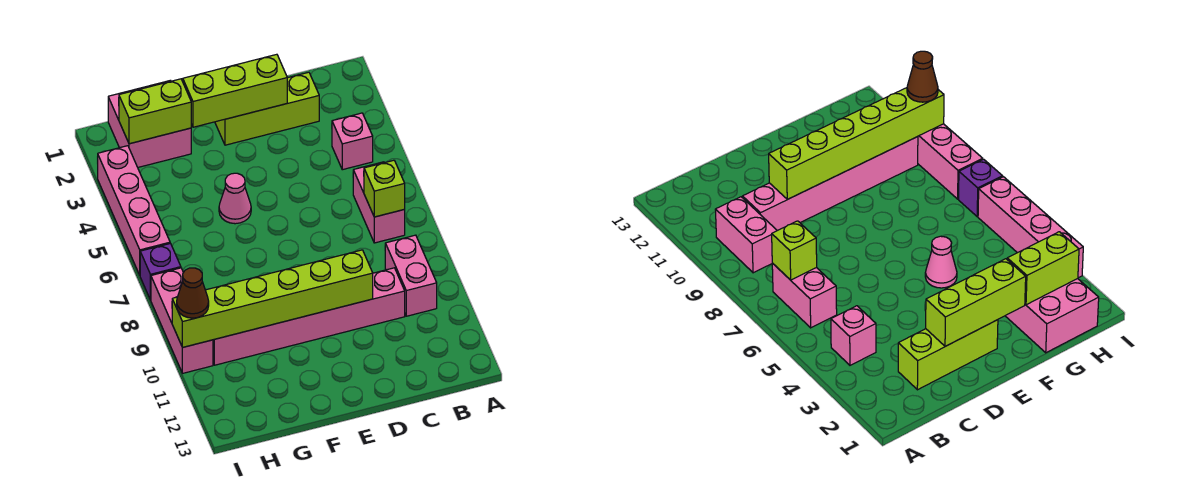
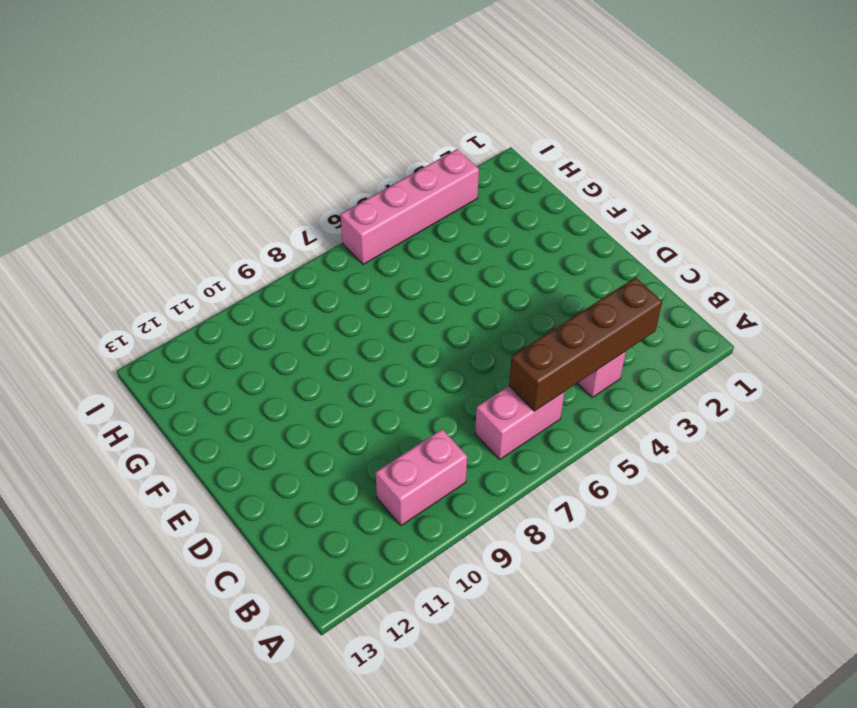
brown brick B3:B6 level 2 -> none
none -> lime brick C2:E2 level 1
none -> pink brick C10:H10 level 1
none -> pink cone F5 level 1

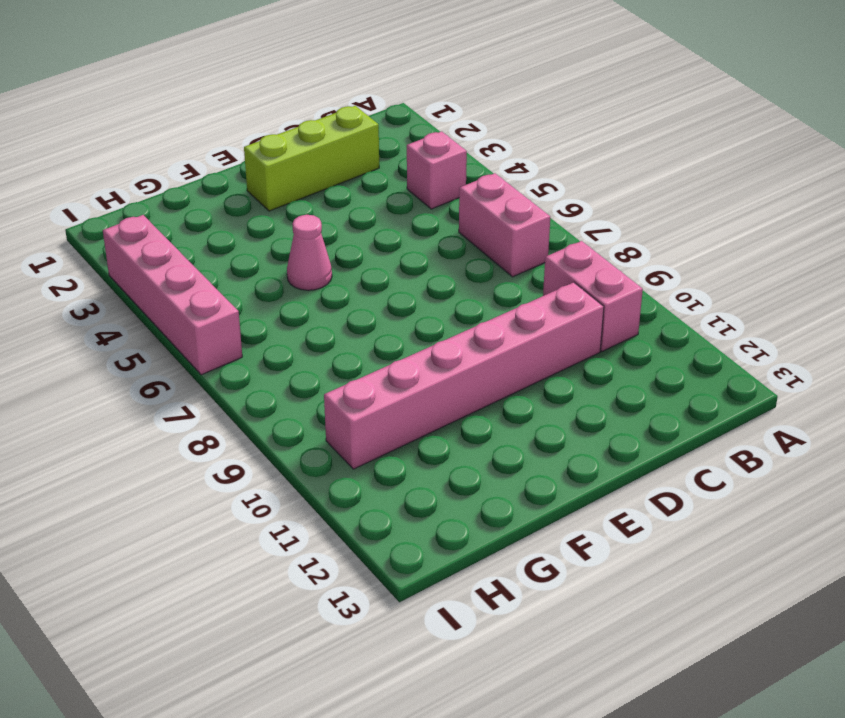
none -> pink brick G1:H2 level 1
none -> purple brick I7 level 1
none -> pink brick I8:I10 level 1

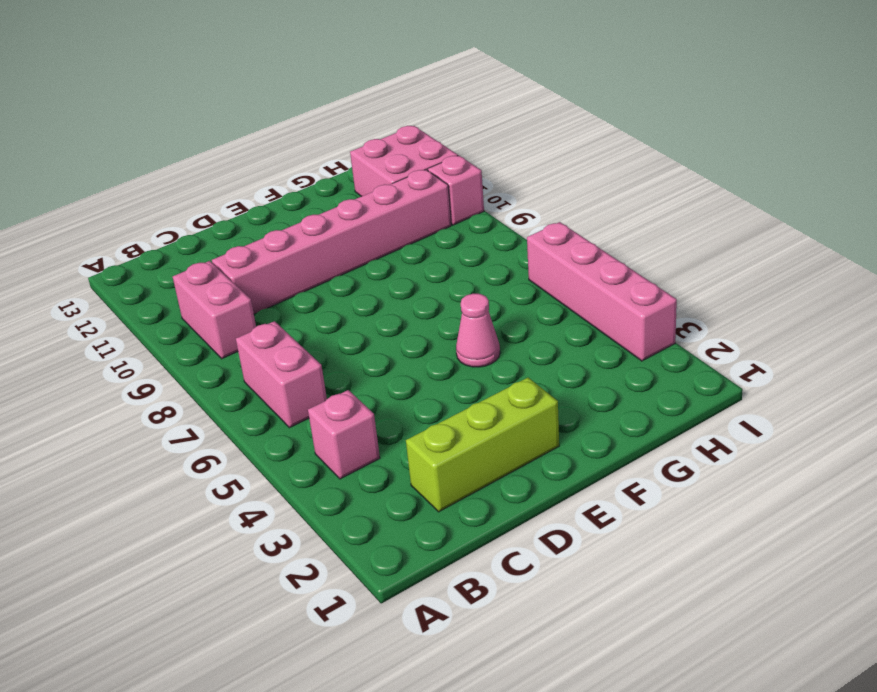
pink brick H11:I12 level 1 -> pink brick G1:H2 level 1
pink brick I10 level 1 -> pink brick I8:I10 level 1
none -> purple brick I7 level 1
none -> lime brick B7 level 2
none -> lime brick D2:F2 level 2

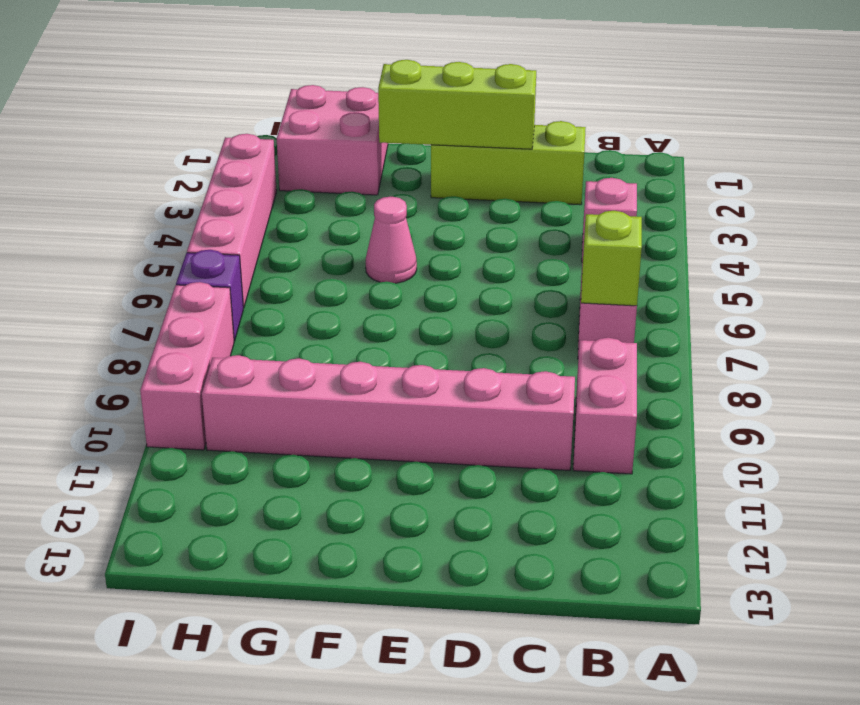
none -> lime brick D10:I10 level 2
none -> lime brick G2:H2 level 2
none -> brown cone I10 level 3

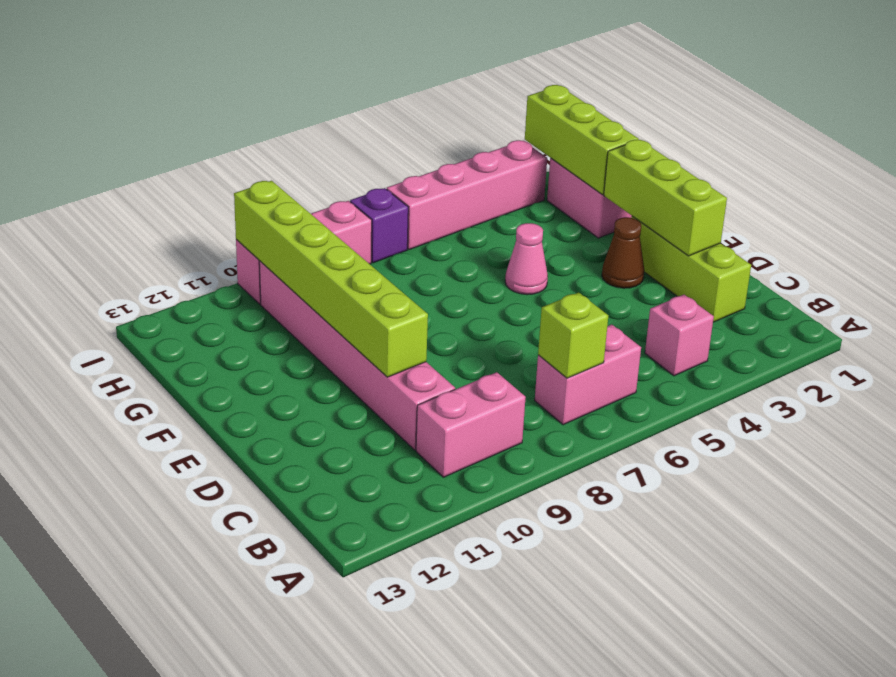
brown cone E3 level 1 -> brown cone I10 level 3
lime brick G2:I2 level 2 -> lime brick G2:H2 level 2

